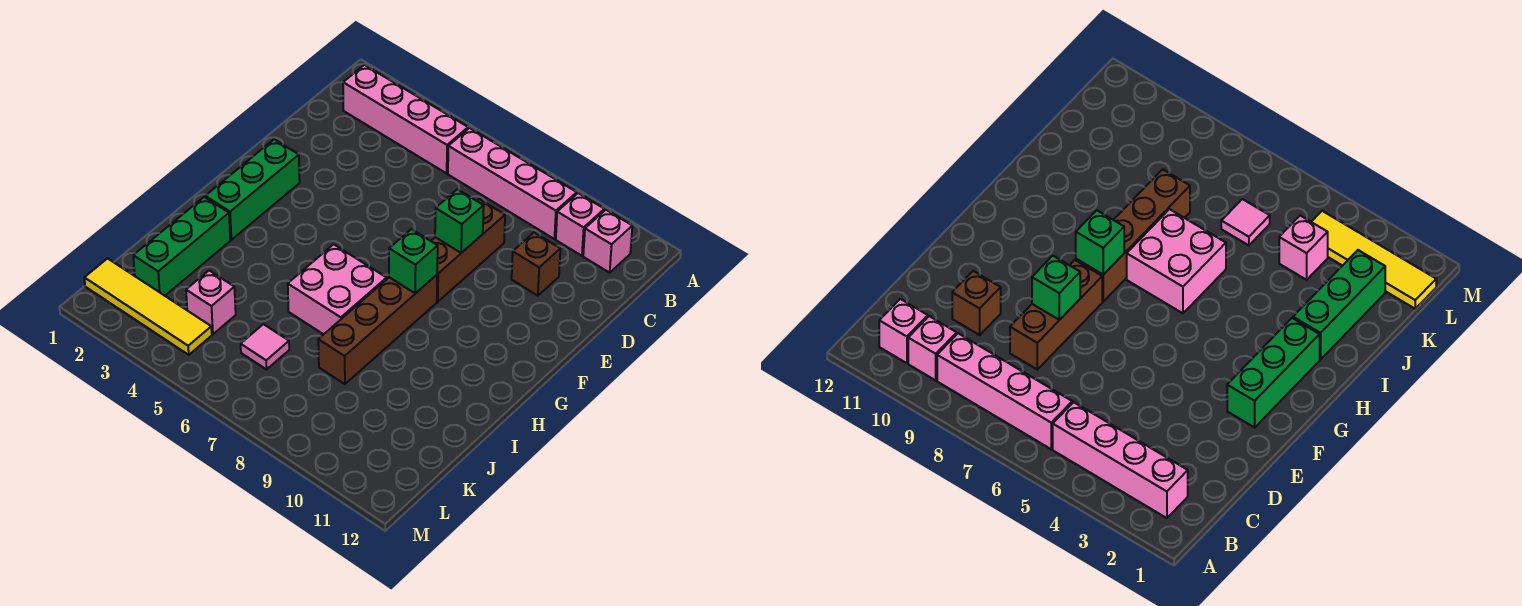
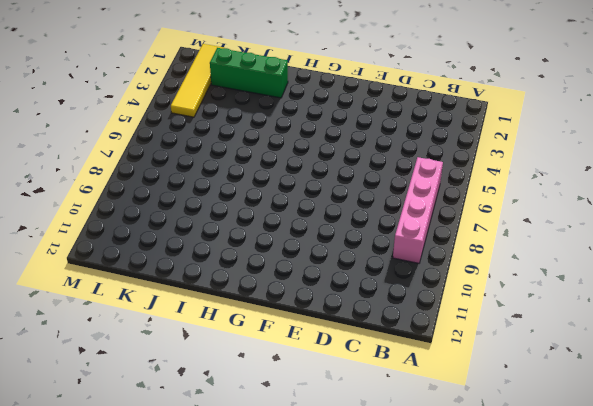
none -> pink brick B2:B5 level 1
none -> pink brick B10 level 1
none -> pink brick B11 level 1

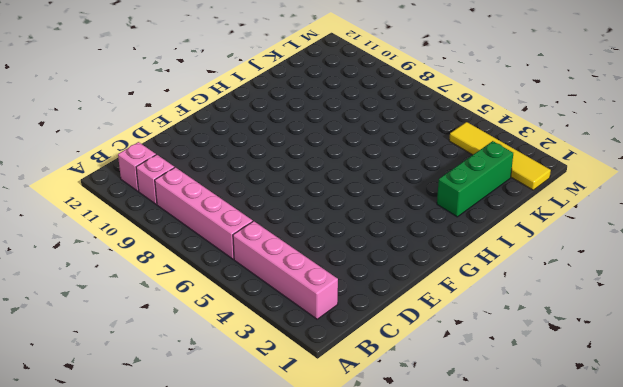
none -> brown brick D8:F8 level 1
none -> brown brick D10 level 1
none -> green brick F2:H2 level 1

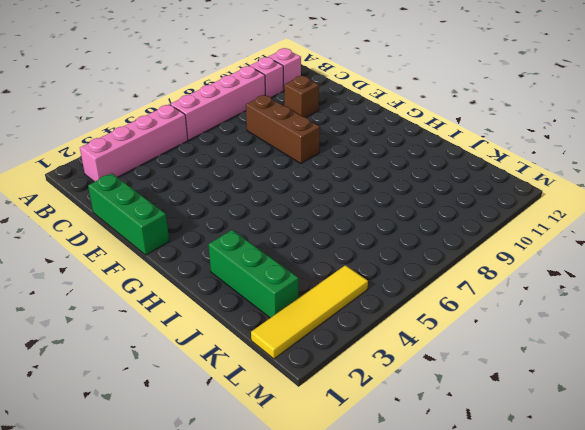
green brick D1:F1 level 1 -> green brick F2:H2 level 1
none -> brown brick G8:J8 level 1
none -> pink brick H6:I7 level 1
none -> pink brick K4 level 1

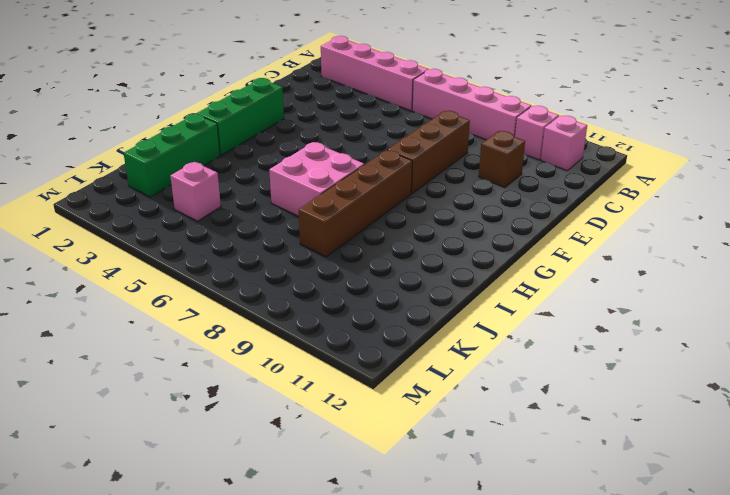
none -> pink tile K6 level 1
none -> yellow tile L1:L4 level 1
none -> green brick E8 level 2

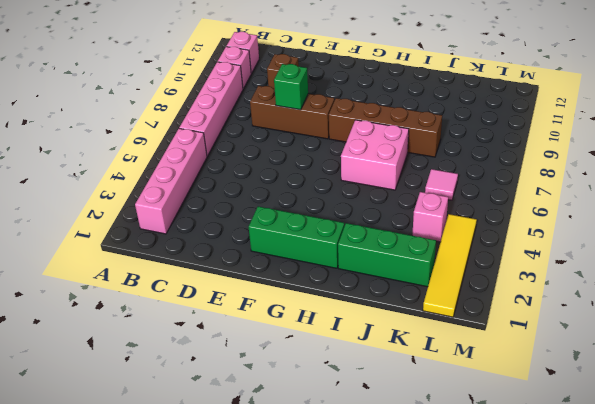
none -> green brick G8 level 2

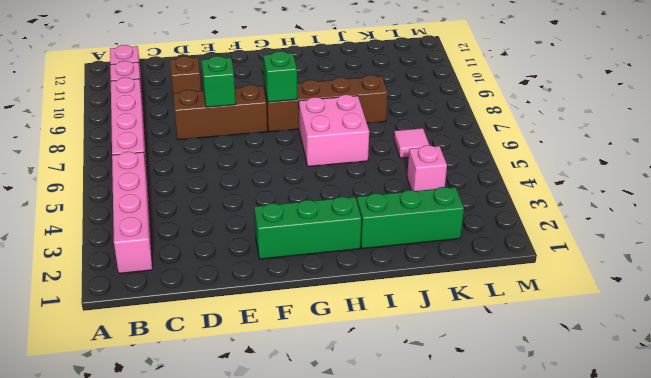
none -> yellow tile L1:L4 level 1

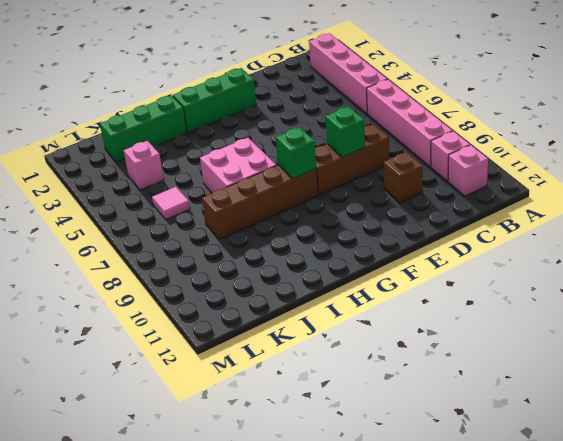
none -> yellow tile L1:L4 level 1

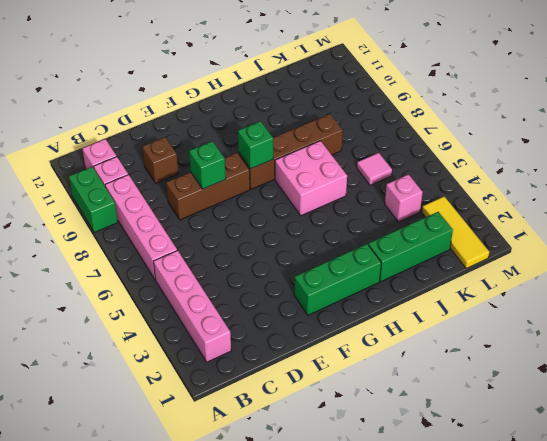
green brick A9:A10 level 1 -> none
yellow tile L1:L3 level 1 -> yellow tile L1:L4 level 1

